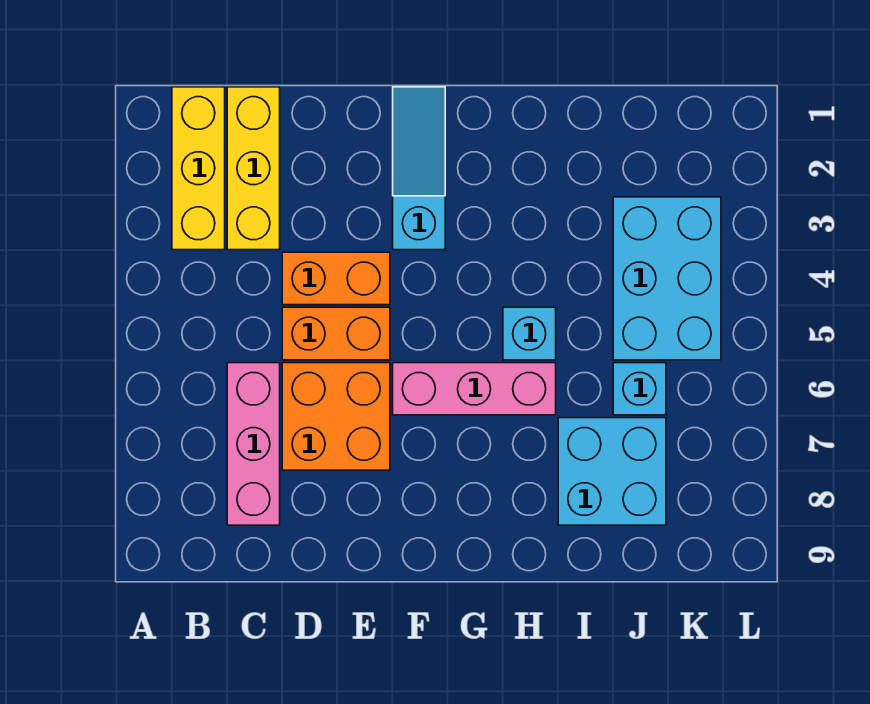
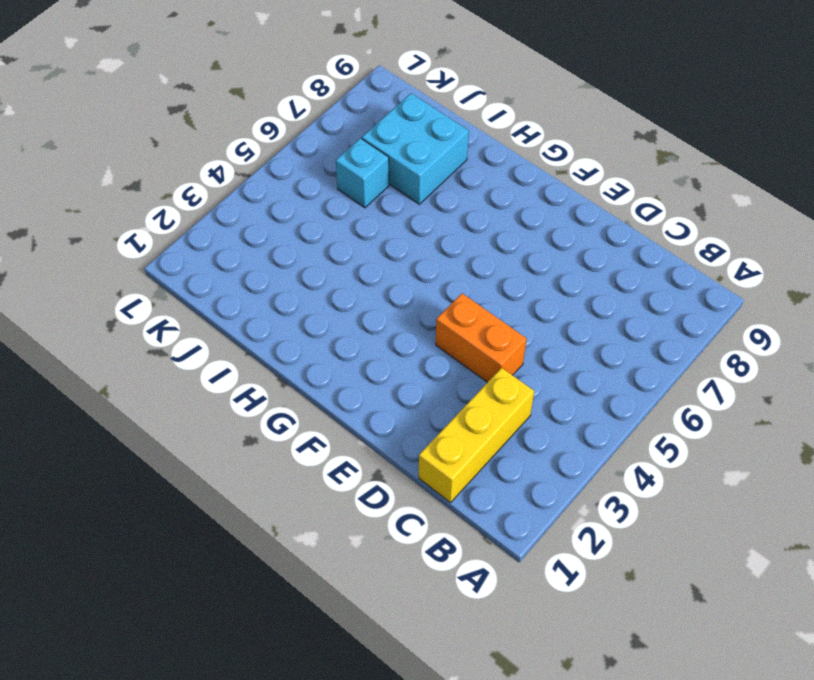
none -> yellow brick B1:B3 level 1
none -> pink brick C6:C8 level 1
none -> orange brick D5:E5 level 1

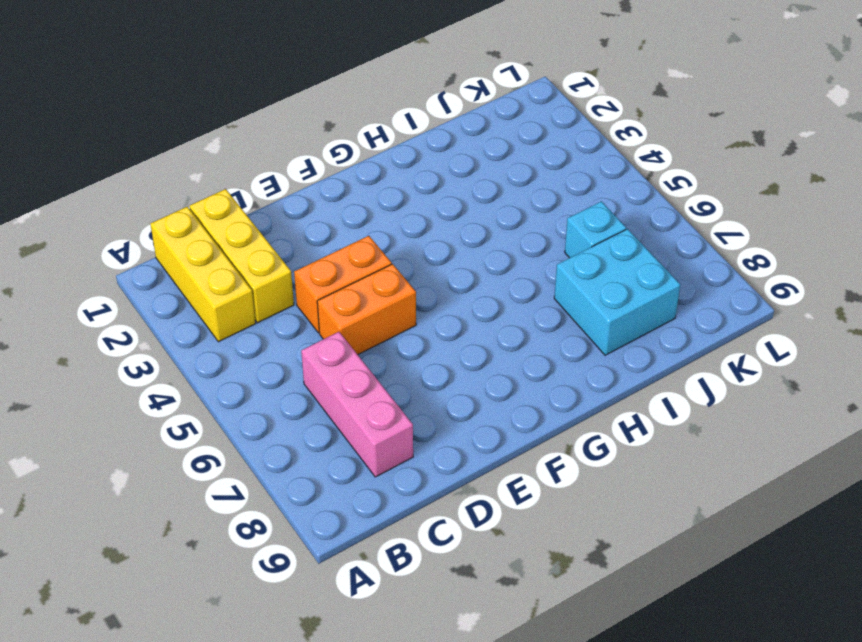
none -> orange brick D6:E7 level 1
none -> cyan slope F1:F3 level 1 top 3
none -> pink brick F6:H6 level 1

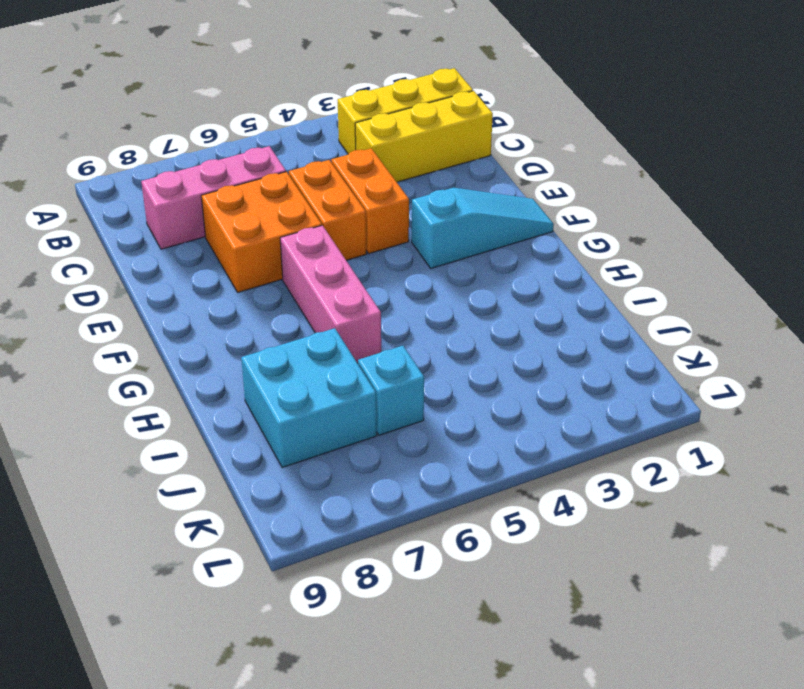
none -> cyan brick H5 level 1
none -> cyan brick J3:K5 level 1

